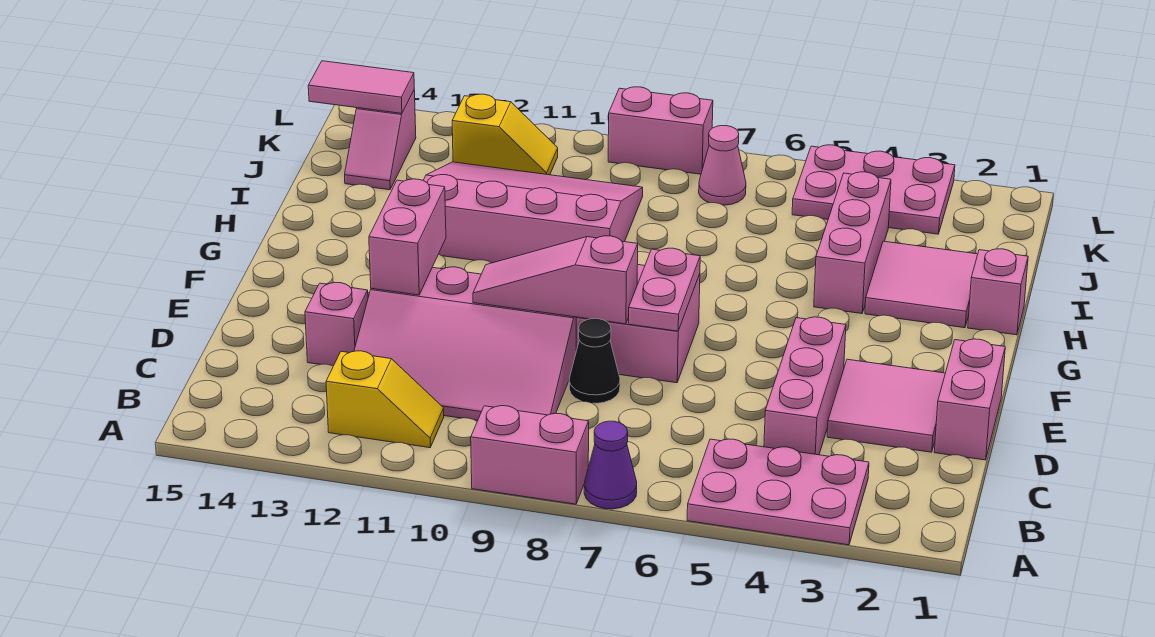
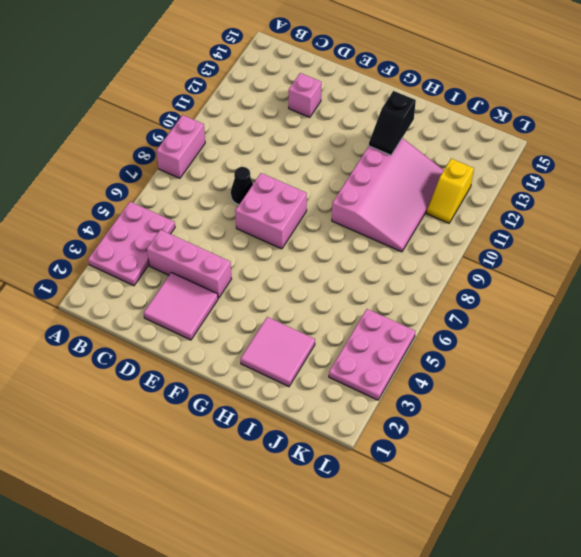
black slope H12:H13 level 2 top 13 -> none
none -> purple cone A7 level 1
none -> yellow slope B11:B12 level 1 top 12
none -> pink slope C9:E12 level 1 top E

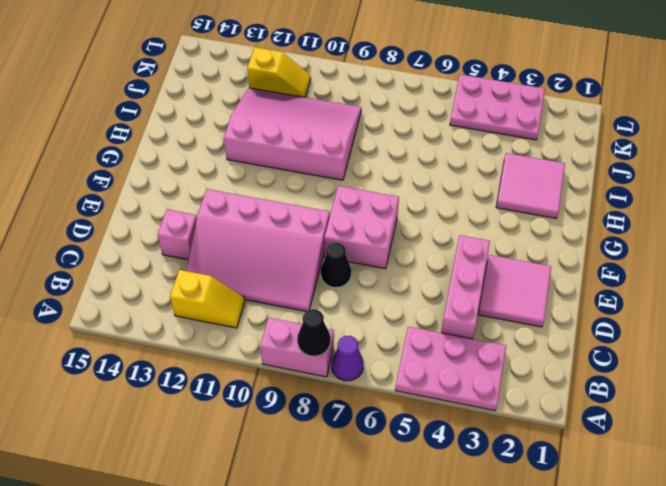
black cone A8 level 2 -> none
none -> pink brick D1:E1 level 1
none -> pink brick H1 level 1
none -> pink brick H4:J4 level 1

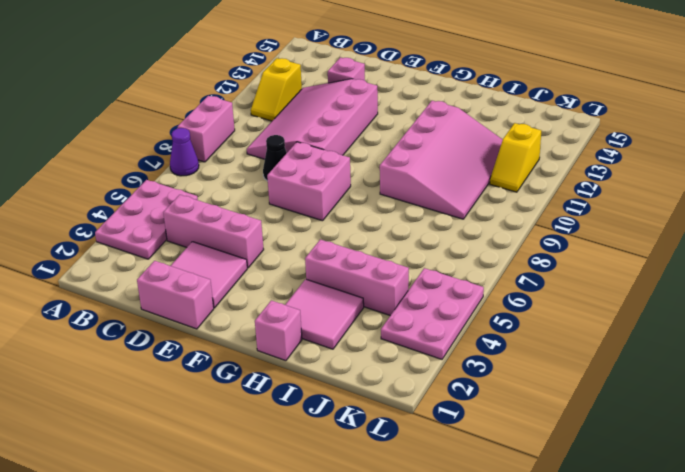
none -> pink slope J14:K14 level 1 top K
none -> pink cone K7 level 1
none -> pink brick L8:L9 level 1

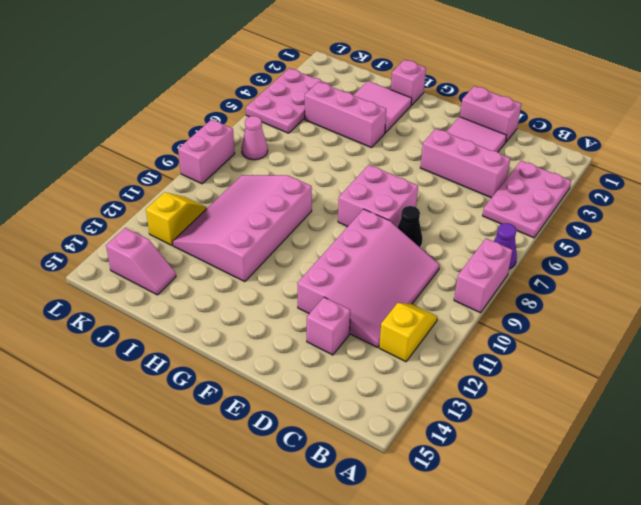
none -> pink plate E7:F7 level 2
none -> pink slope E8:E10 level 2 top 8
none -> pink brick E12:F12 level 2

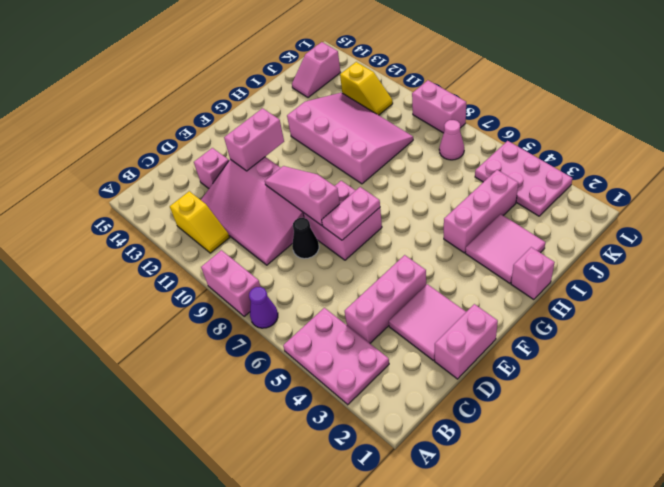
none -> pink tile K14:K15 level 2

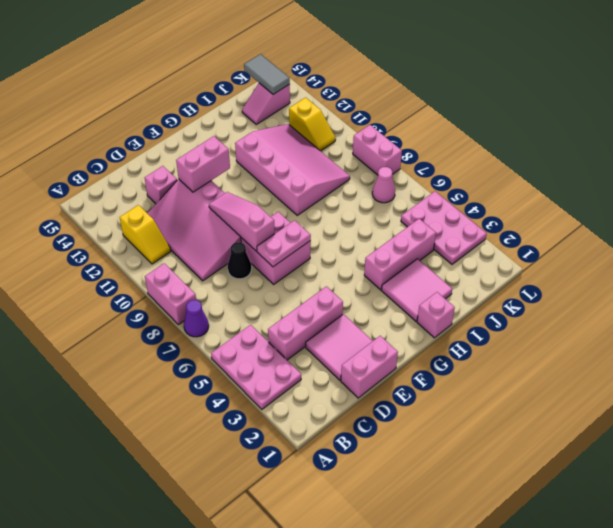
grey tile K14:K15 level 2 -> pink tile K14:K15 level 2

